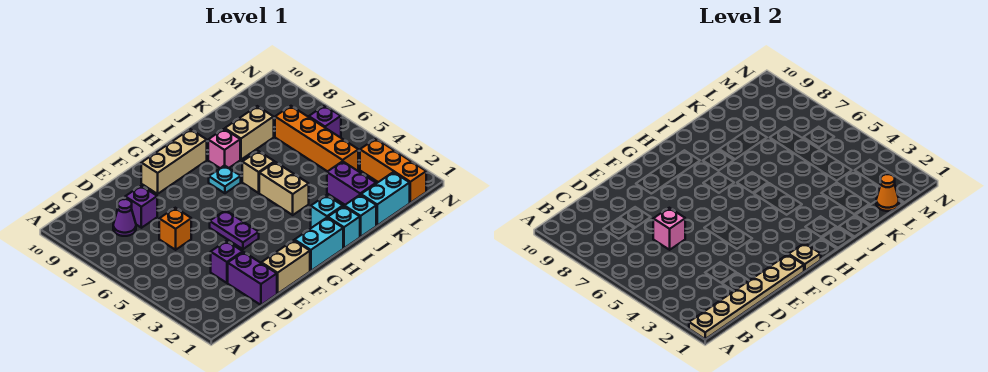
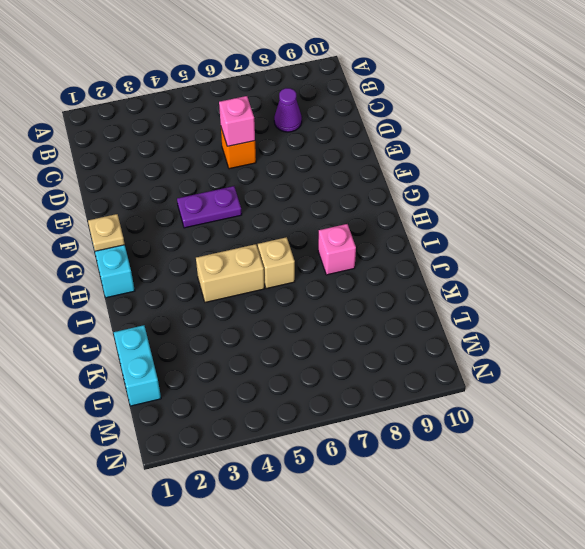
none -> purple brick D1:D2 level 1
none -> purple brick D3 level 1
none -> purple brick D8 level 1

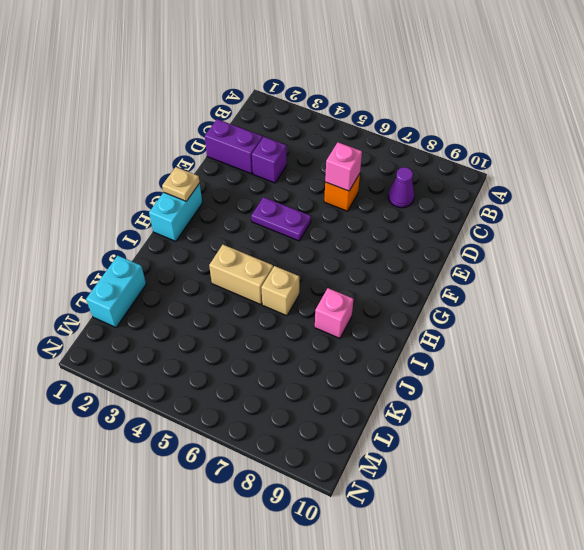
none -> purple brick D8 level 1
none -> tan brick E1:F1 level 1
none -> tan brick F9:H9 level 1

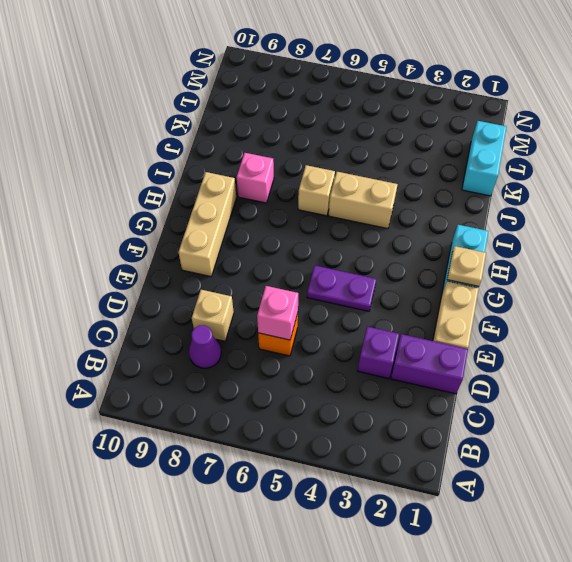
tan brick D8 level 1 -> purple brick D8 level 1
none -> cyan plate H7 level 1
none -> cyan brick I1 level 1
none -> cyan brick I2 level 1

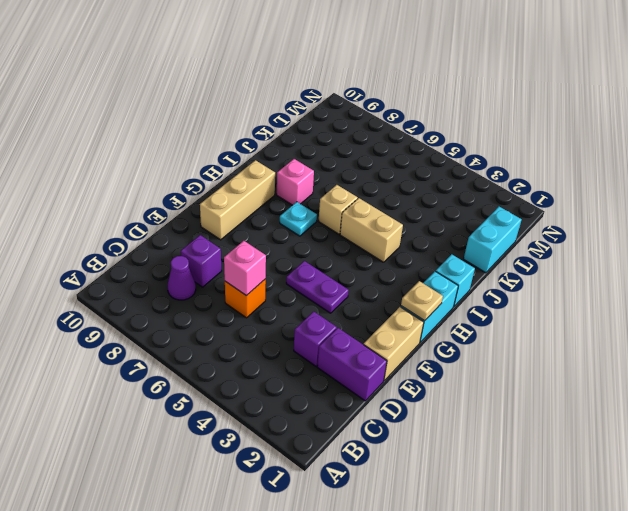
none -> cyan brick I2 level 1
none -> cyan brick J1 level 1
none -> tan brick J8:K8 level 1

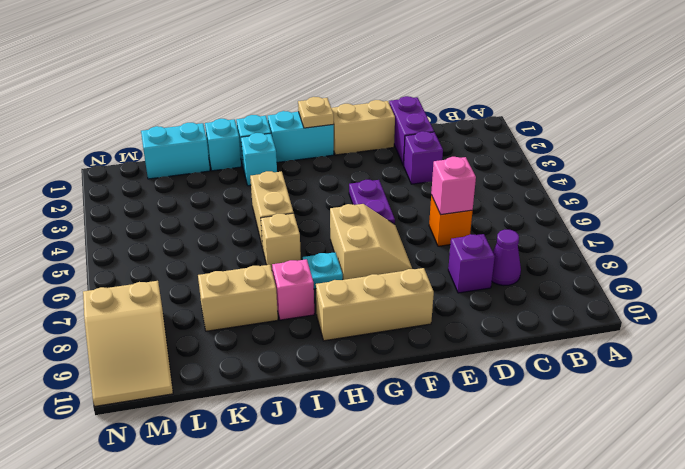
tan slope F6:G7 level 1 top G -> none
tan slope M8:N10 level 1 top 8 -> none
none -> purple brick K2:K3 level 1
none -> orange brick L4:L7 level 1
none -> orange brick M1:M3 level 1

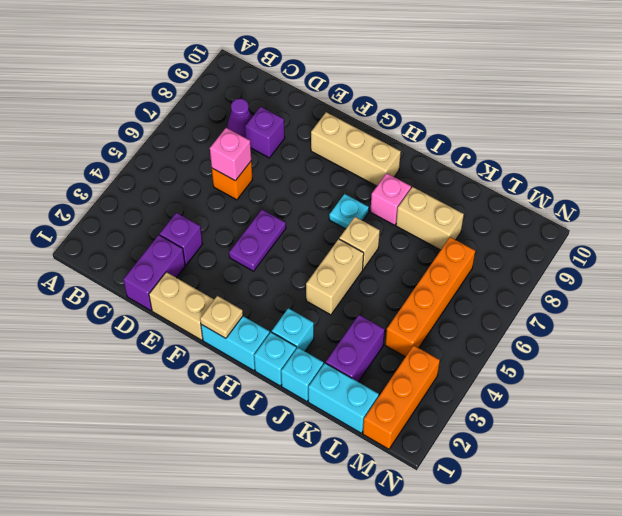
none -> purple brick M6 level 1
none -> tan plate A1:F1 level 2
none -> orange cone L1 level 2

